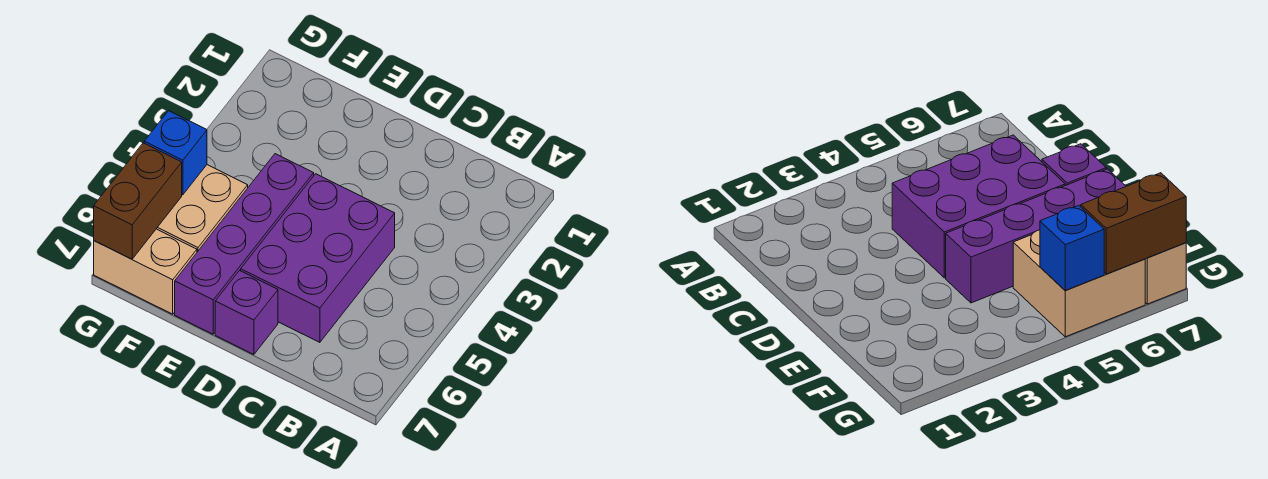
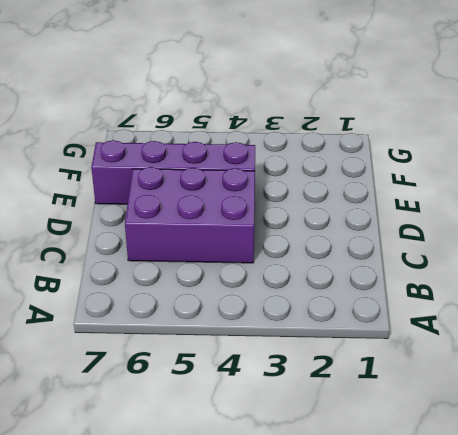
none -> purple brick D7 level 1
none -> tan brick F5:G6 level 1

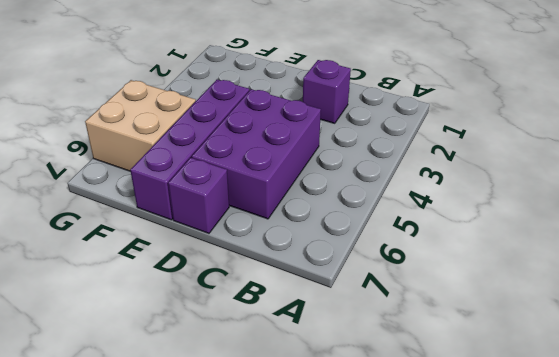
purple brick C2 level 1 -> none
none -> tan brick F7:G7 level 1
none -> blue brick G5 level 2

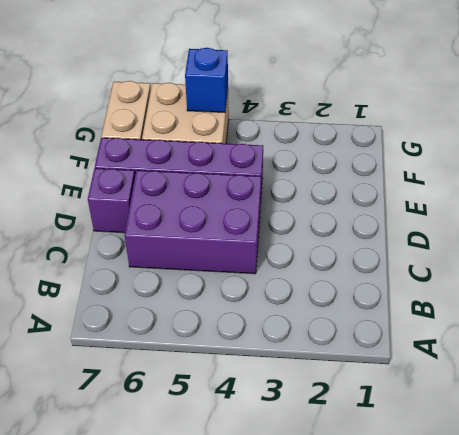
none -> brown brick G6:G7 level 2

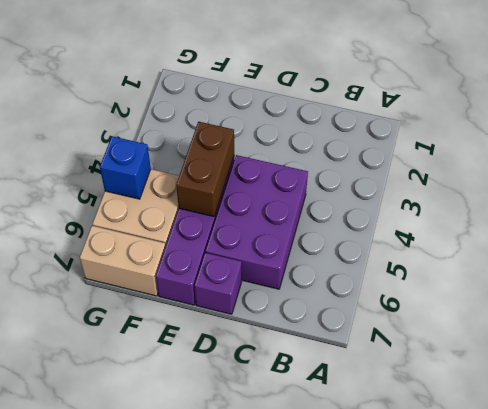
brown brick E4:E5 level 2 -> brown brick G6:G7 level 2

